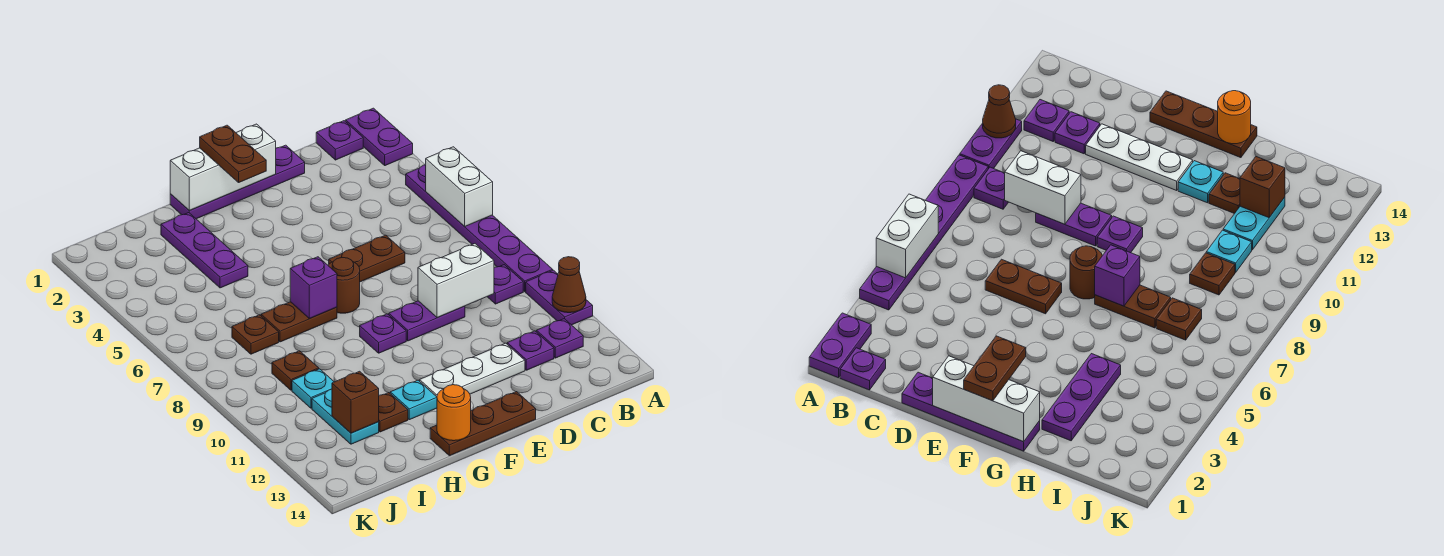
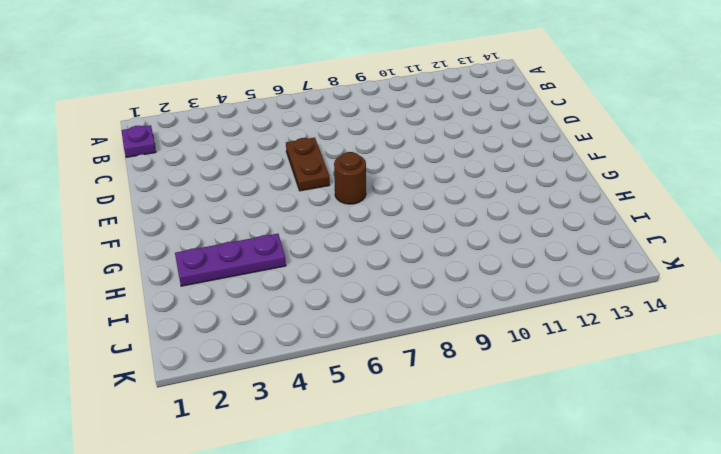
none -> purple plate A1:A2 level 1
none -> purple plate A4:A9 level 1
none -> purple plate A10:A11 level 1
none -> purple plate B9 level 1

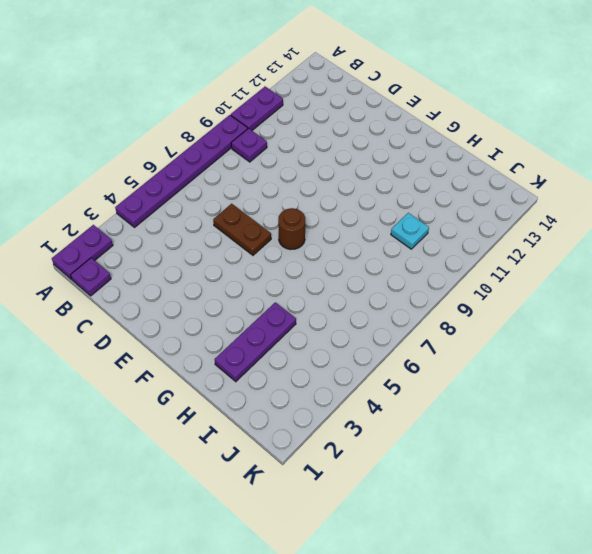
none -> purple plate B12 level 1
none -> purple plate C12 level 1
none -> purple plate D1:G1 level 1
none -> purple plate D9:E9 level 1

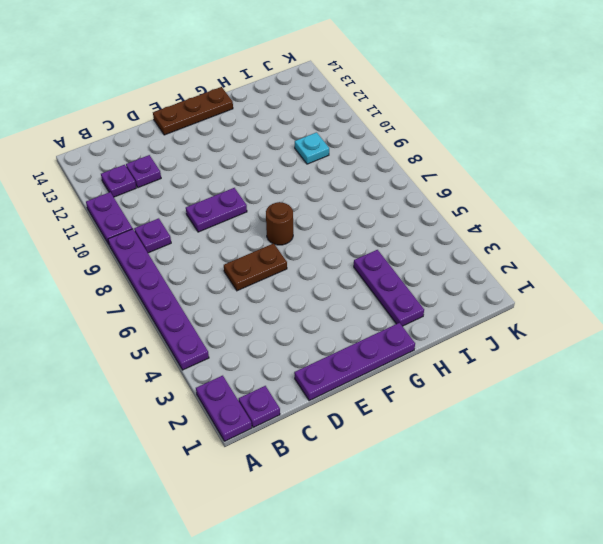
none -> white plate D12:F12 level 1
none -> purple plate F9 level 1
none -> brown plate G7:H7 level 1
none -> cyan plate G12 level 1

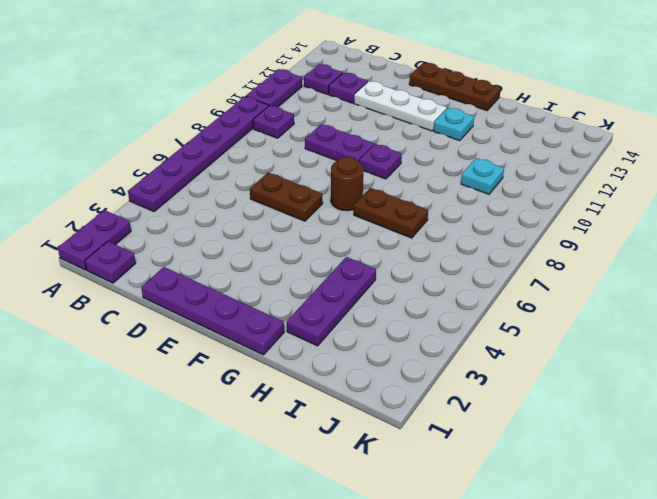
none -> brown plate H12 level 1
none -> brown plate I7 level 1
none -> brown plate I9 level 1
none -> cyan plate I11:I12 level 1

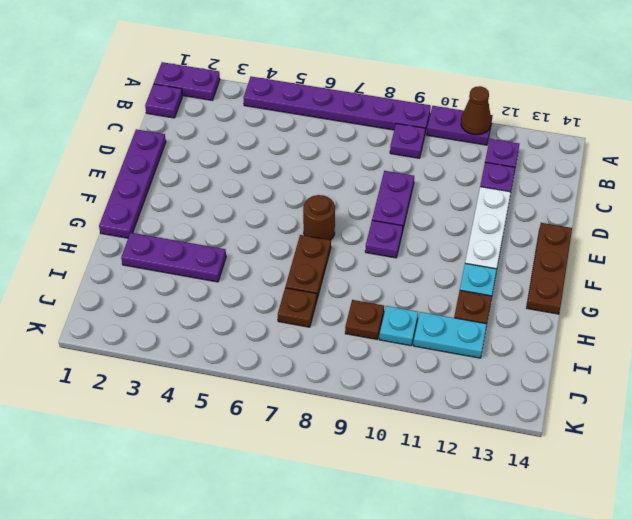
none -> brown plate D6:E6 level 1
none -> white brick A5:A6 level 2
none -> white brick C9:D9 level 2
none -> white brick E1:G1 level 2

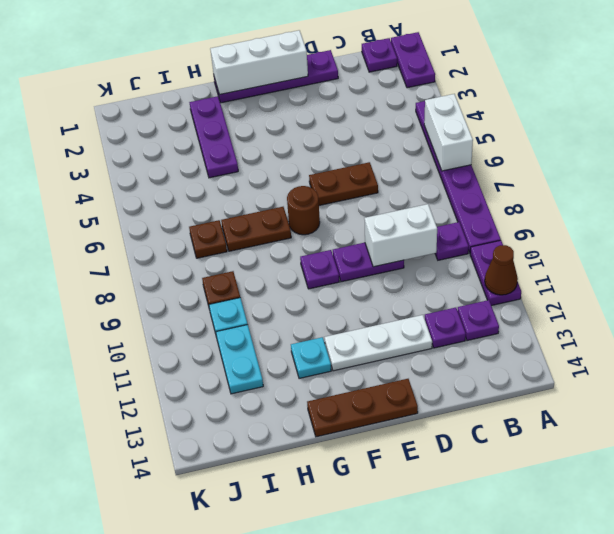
none -> brown plate H12 level 1
none -> purple brick G7 level 2
none -> orange round brick G14 level 2
none -> brown brick I12 level 2

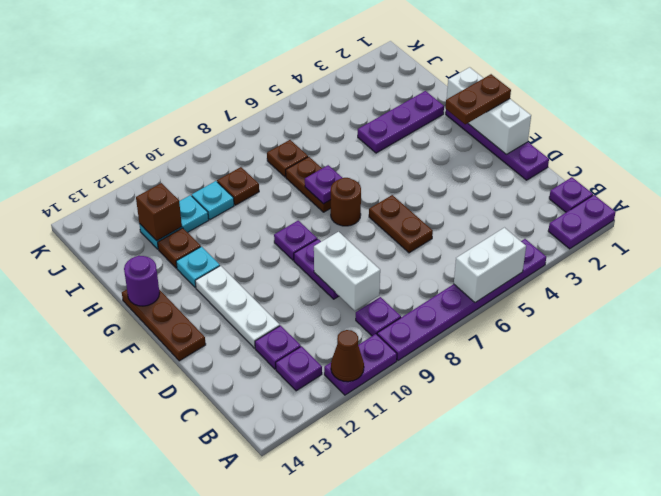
purple plate G7 level 2 -> purple brick G7 level 2
purple round brick G14 level 2 -> orange round brick G14 level 2

